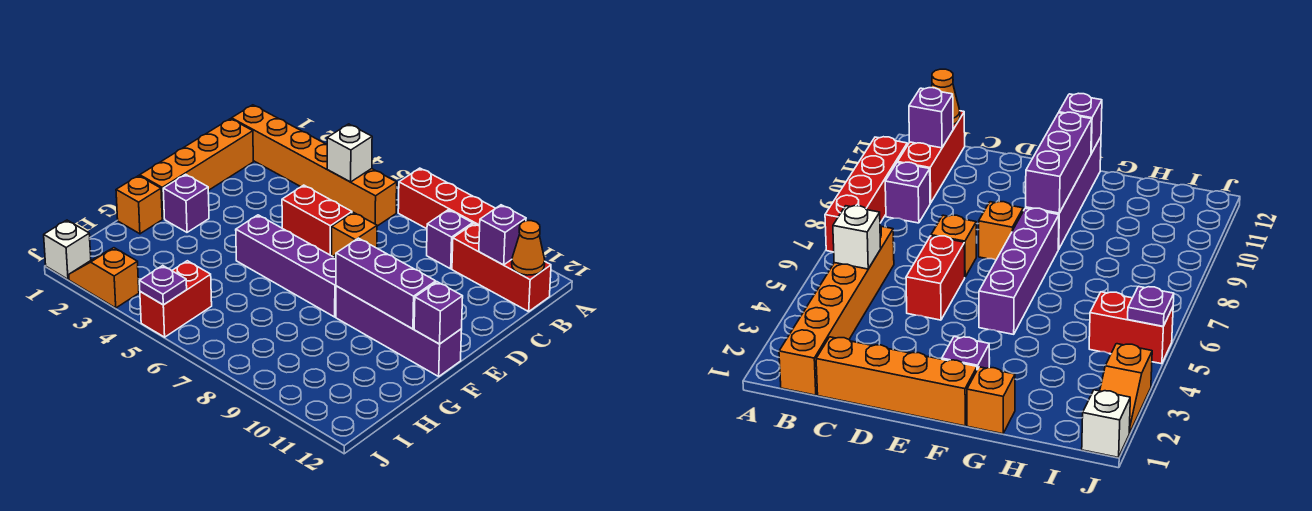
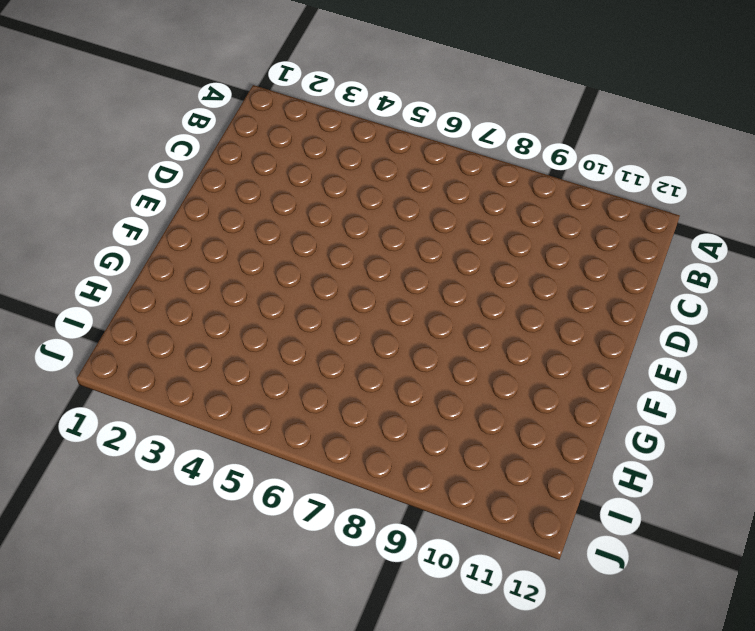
none -> red brick A7:A10 level 1
none -> orange brick B1:B6 level 1
none -> purple brick B9 level 1

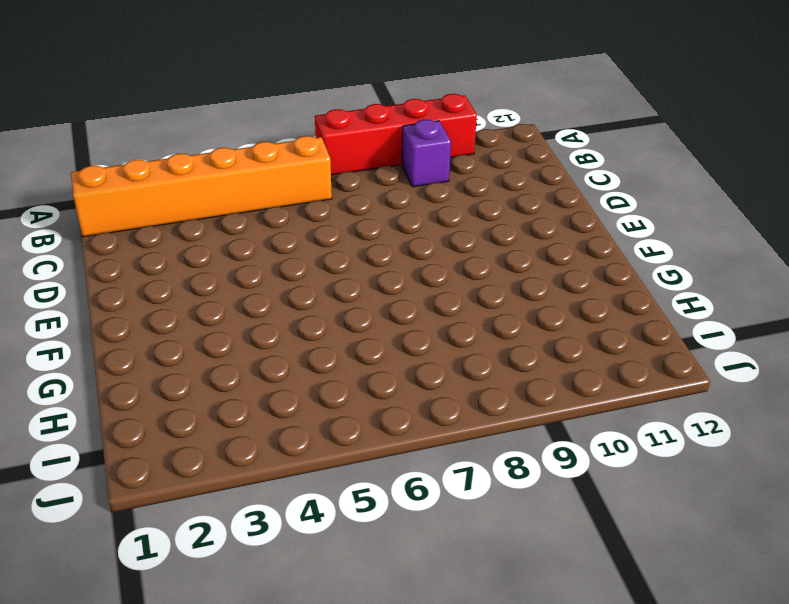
none -> red brick B10:B12 level 1
none -> orange brick C1:F1 level 1
none -> red brick D5:D6 level 1

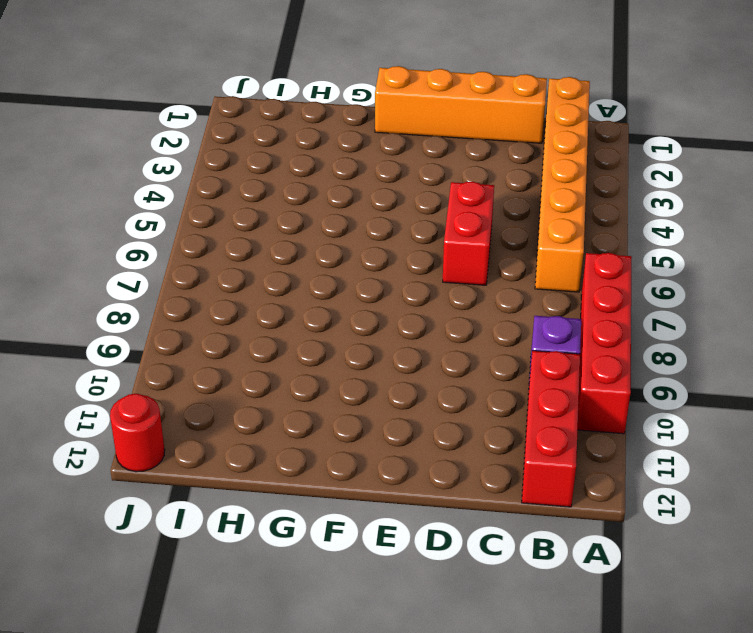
red round brick J12 level 1 -> none
none -> orange brick D7 level 1
none -> orange brick E8 level 1
none -> purple brick F2 level 1

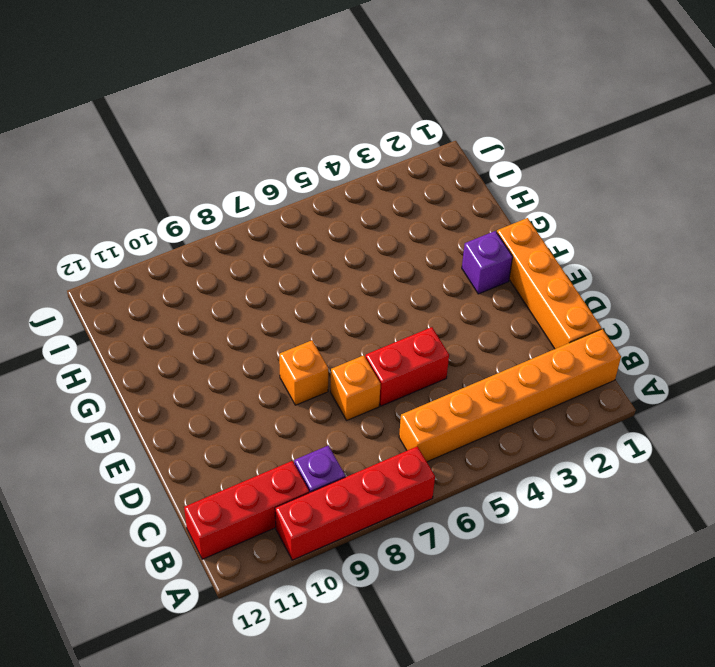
none -> purple brick F5:F8 level 1
none -> purple brick F9:F12 level 1
none -> orange brick G1 level 1

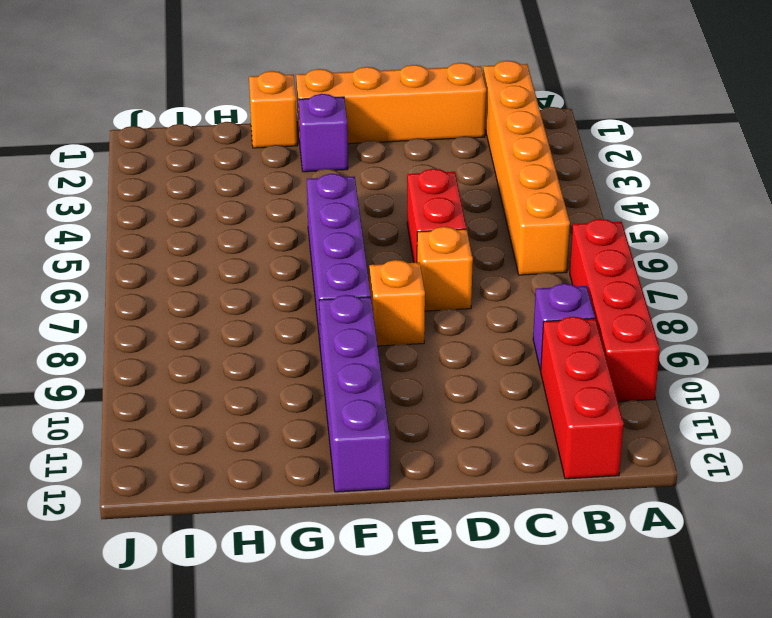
none -> red brick I5:J5 level 1
none -> white brick J1 level 1
none -> orange slope J2:J3 level 1 top 3

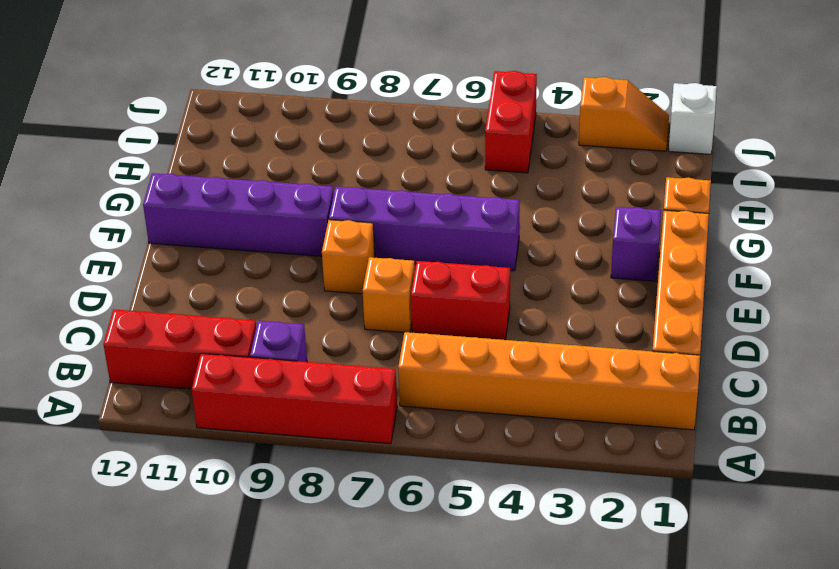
none -> white brick B5 level 2
none -> purple brick B11 level 2
none -> orange cone B12 level 2

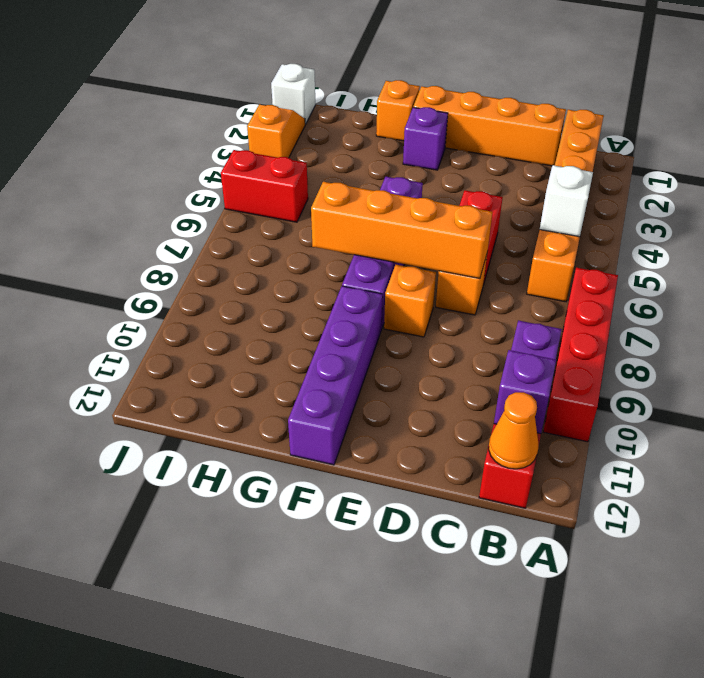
orange brick D7:G7 level 2 -> none
none -> purple brick F9:F11 level 2
none -> purple brick F12 level 2
none -> purple plate J5 level 2

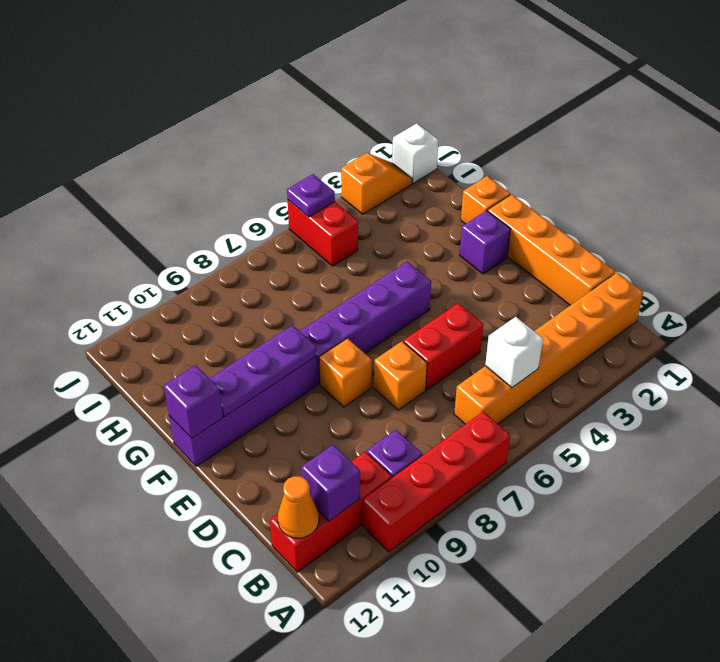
purple plate F9:F11 level 2 -> purple brick F9:F11 level 2

